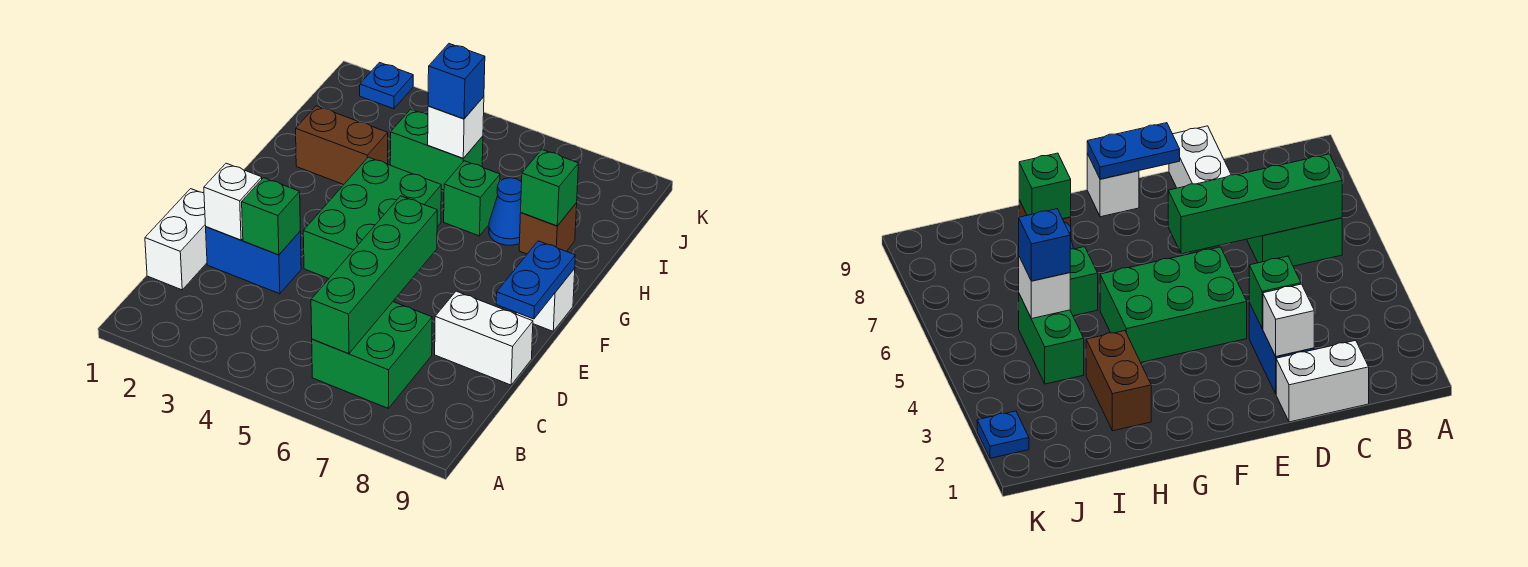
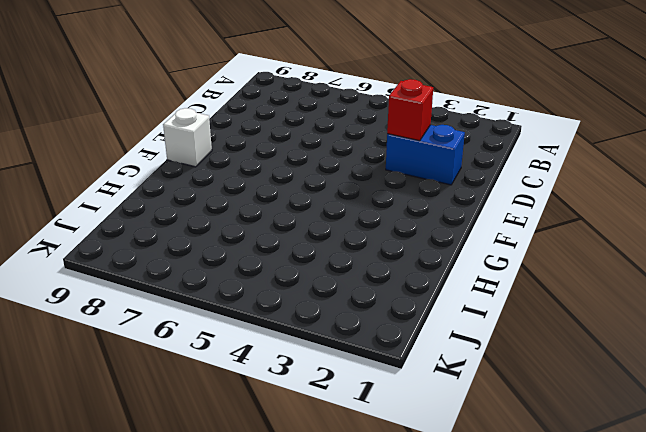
red brick D3 level 2 -> green brick D3 level 2
none -> green brick B6:C7 level 1
none -> white brick C1:D1 level 1
none -> white brick D8:D9 level 1

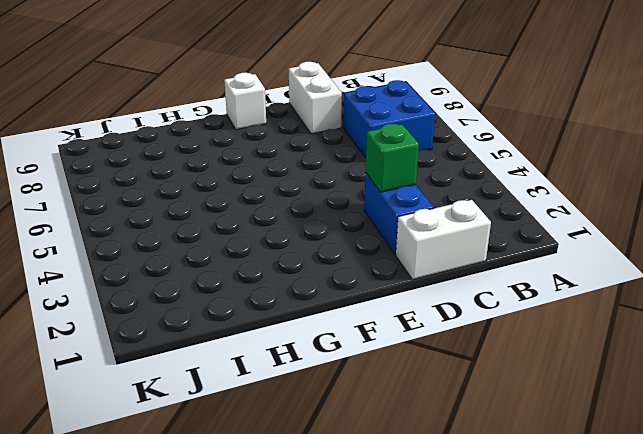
blue brick B6:C7 level 1 -> green brick B6:C7 level 1
none -> green brick E4:G5 level 1
none -> brown brick H2:H3 level 1
none -> green brick H6 level 1

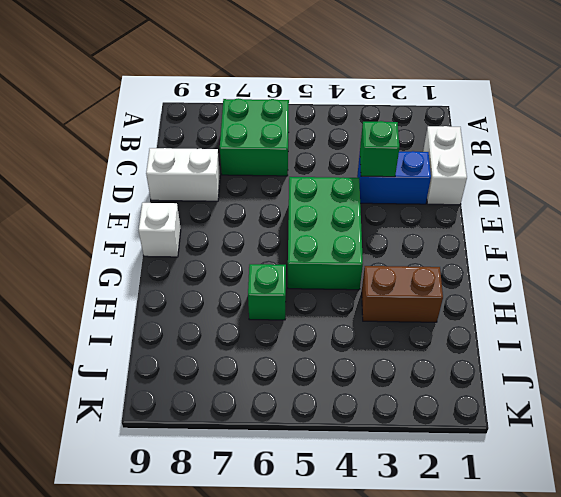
none -> blue cone H7 level 1
none -> brown brick H8 level 1
none -> green brick I4:I5 level 1

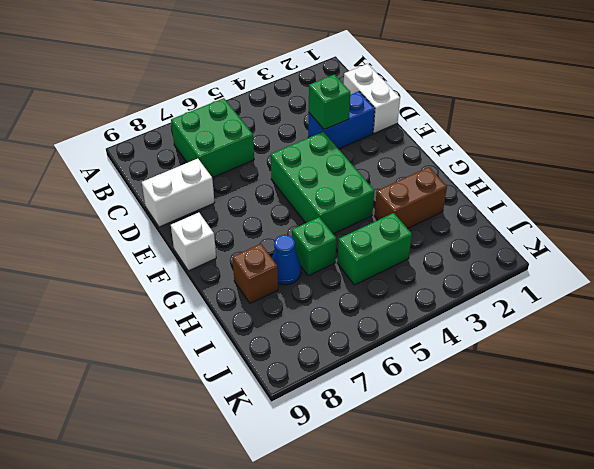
none -> blue plate K2 level 1
none -> green brick B6:E6 level 2
none -> white brick D2 level 2

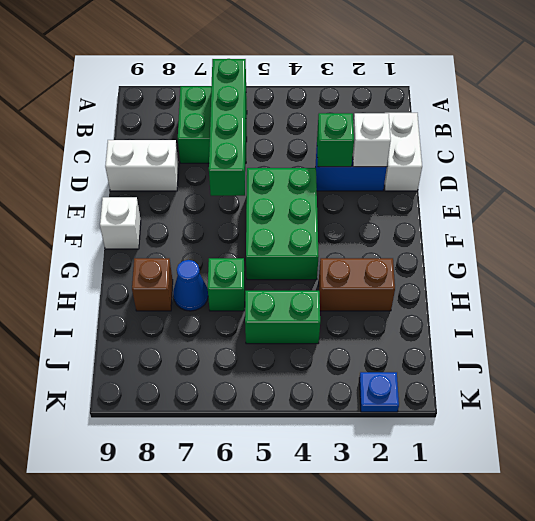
none -> blue plate E9:F9 level 2
none -> green brick H8 level 2
none -> white brick I5 level 2

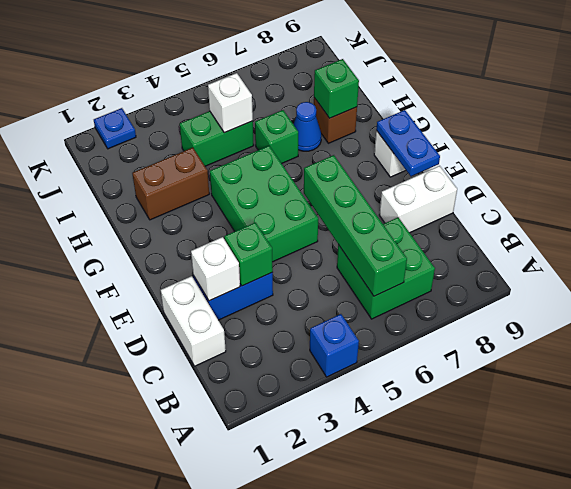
blue brick A4 level 1 -> blue brick I5 level 3

